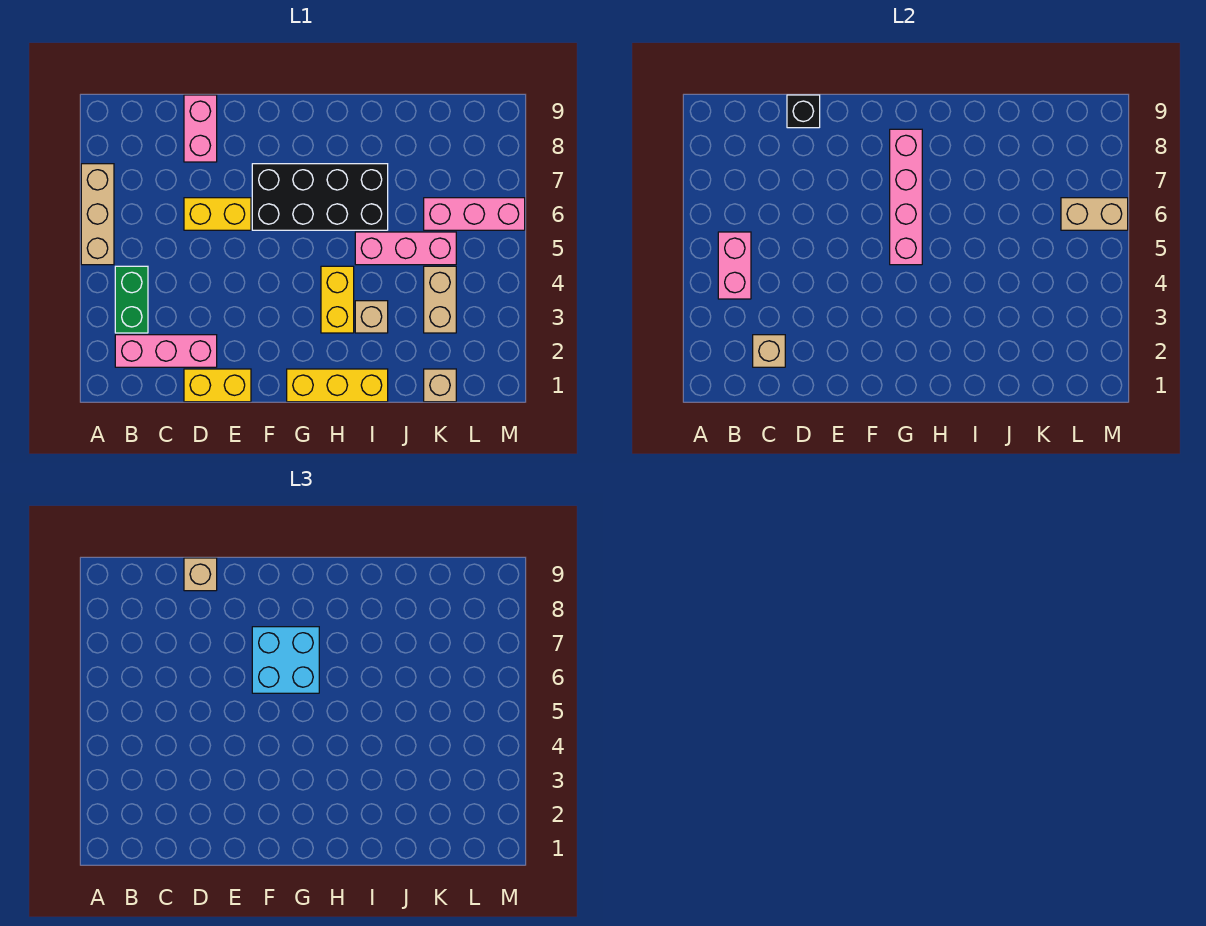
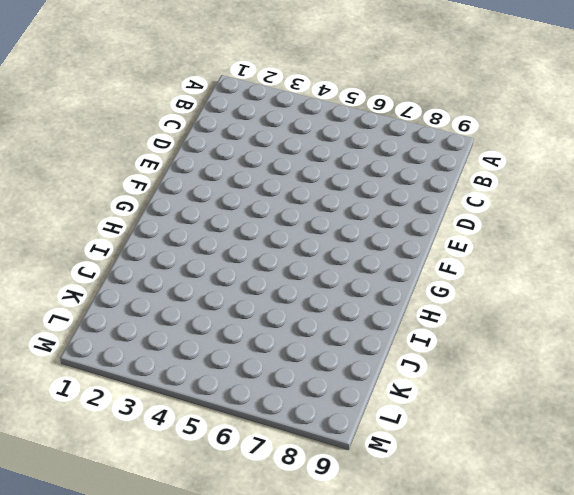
none -> tan brick A5:A7 level 1
none -> pink brick B2:D2 level 1
none -> green brick B3:B4 level 1

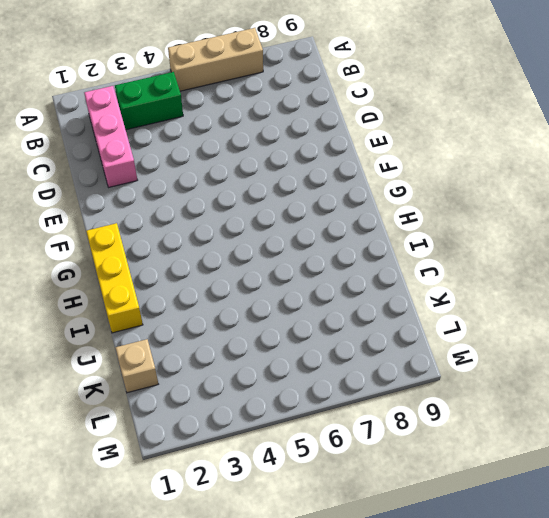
none -> yellow brick D1:E1 level 1
none -> yellow brick D6:E6 level 1
none -> pink brick D8:D9 level 1

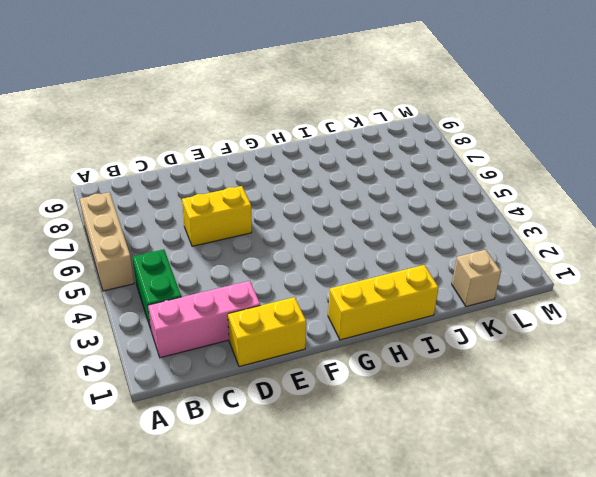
none -> pink brick D8:D9 level 1
none -> black brick F6:I7 level 1
none -> yellow brick H3:H4 level 1

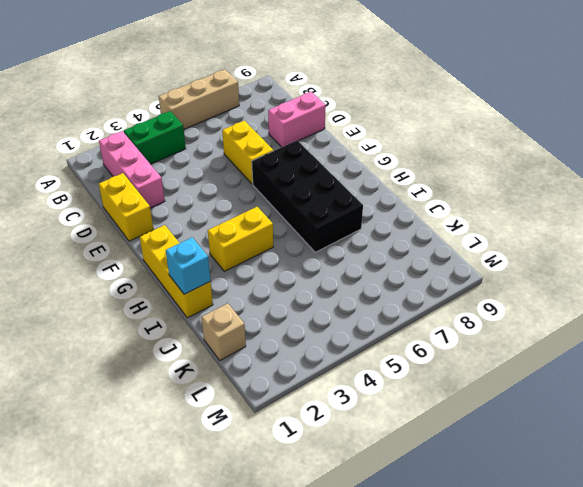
cyan brick I1 level 2 -> none
none -> tan brick I3 level 1
none -> pink brick I5:K5 level 1
none -> tan brick K3:K4 level 1

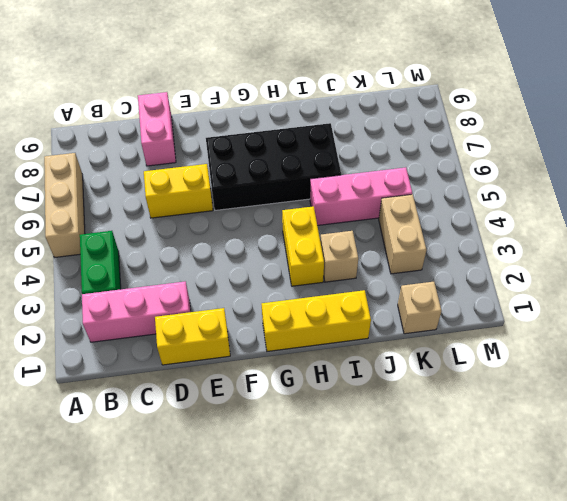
none -> pink brick K6:M6 level 1
none -> pink brick B4:B5 level 2
none -> tan brick C2 level 2

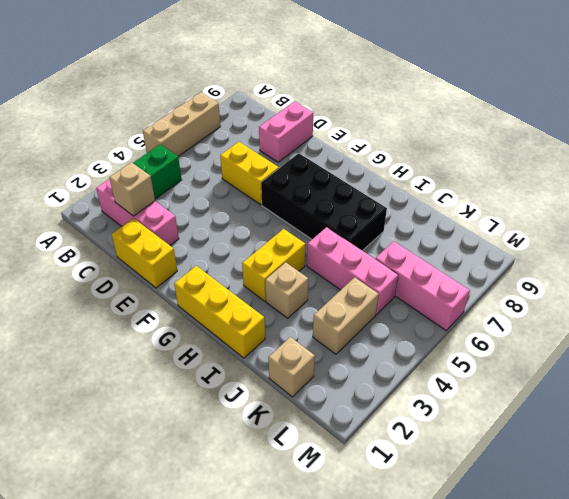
none -> pink brick B4:B5 level 2
none -> black brick D9 level 2
none -> pink brick G5:G8 level 2

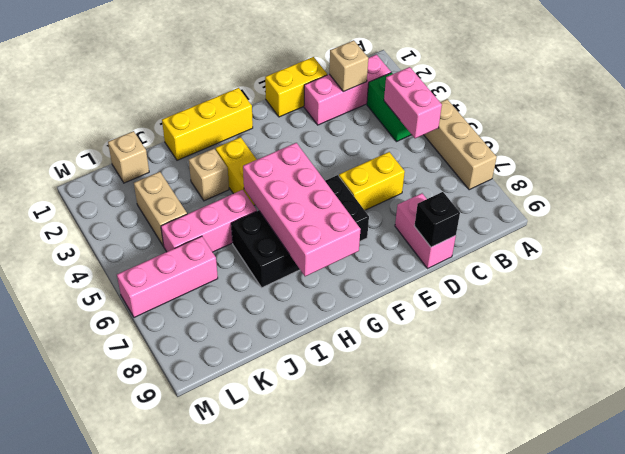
pink brick G5:H8 level 2 -> pink brick G5:G8 level 2
none -> tan brick L6:M6 level 2
none -> tan brick D9 level 3
none -> cyan brick F6:G7 level 3

